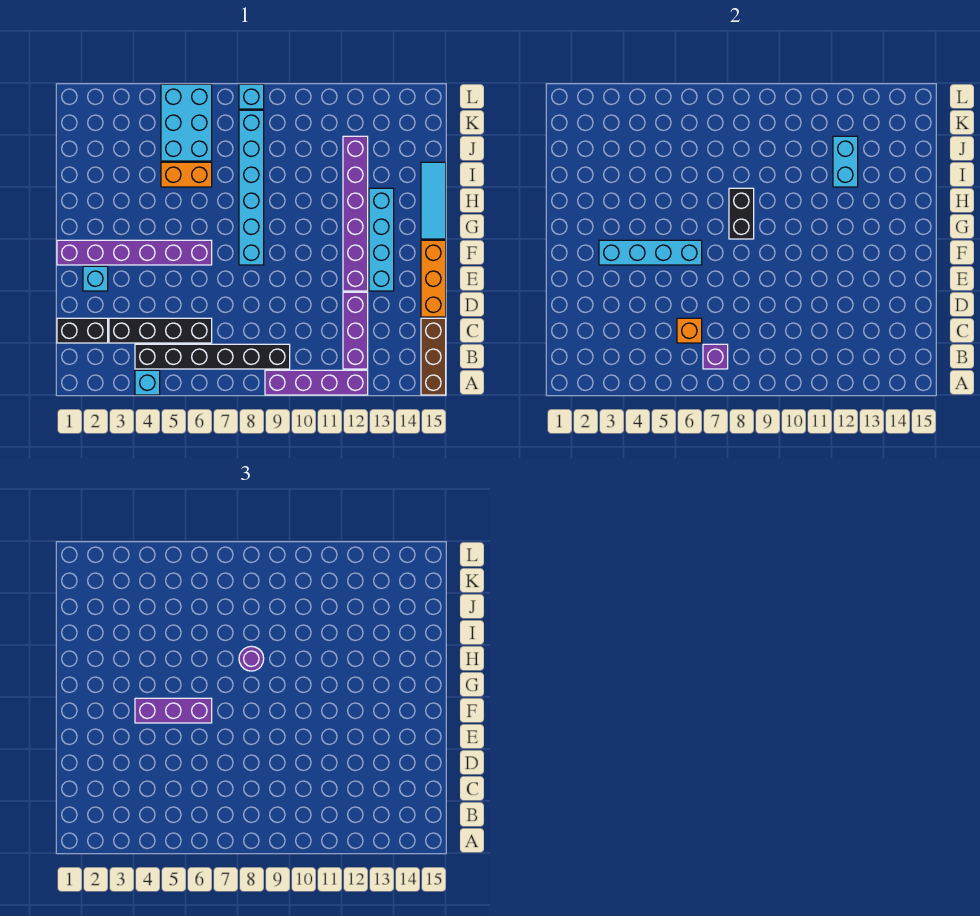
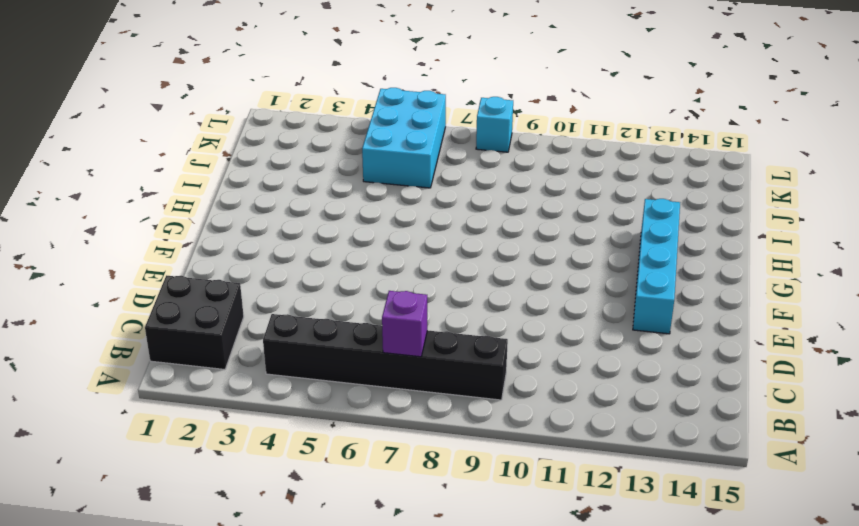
black brick B1:C2 level 1 -> black brick C1:C2 level 1
none -> cyan brick A4 level 1
none -> purple brick A9:A12 level 1
none -> brown brick A15:C15 level 1

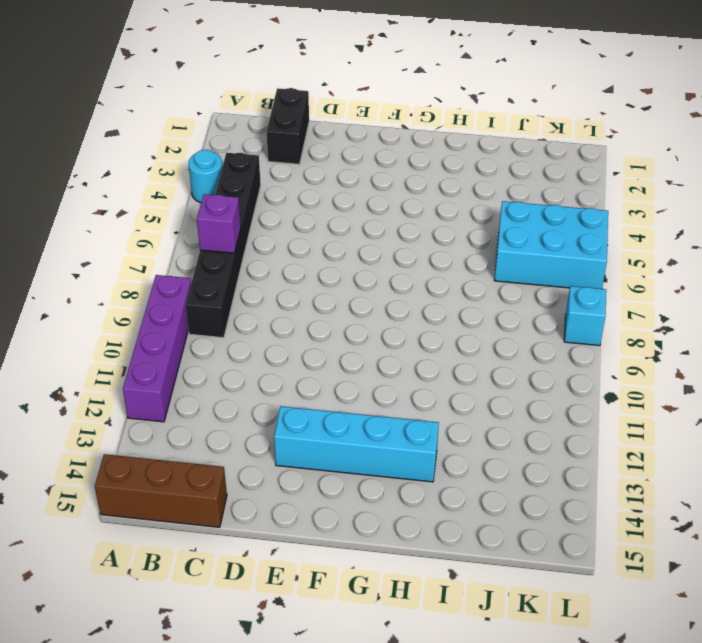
cyan round brick A4 level 1 -> cyan brick A4 level 1
none -> purple brick B12:D12 level 1
none -> black brick C3:C6 level 1
none -> orange brick D15:F15 level 1

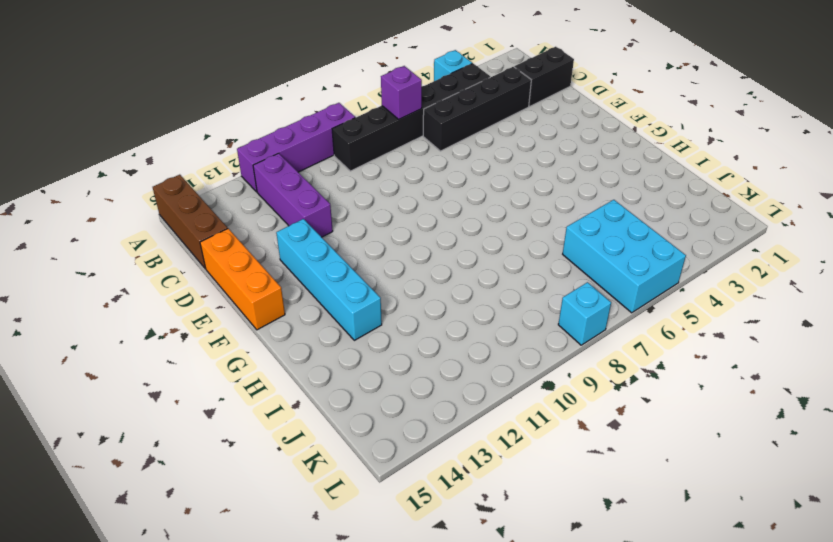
none -> cyan brick E2 level 1
none -> purple brick E12:J12 level 1
none -> purple brick F1:F6 level 1

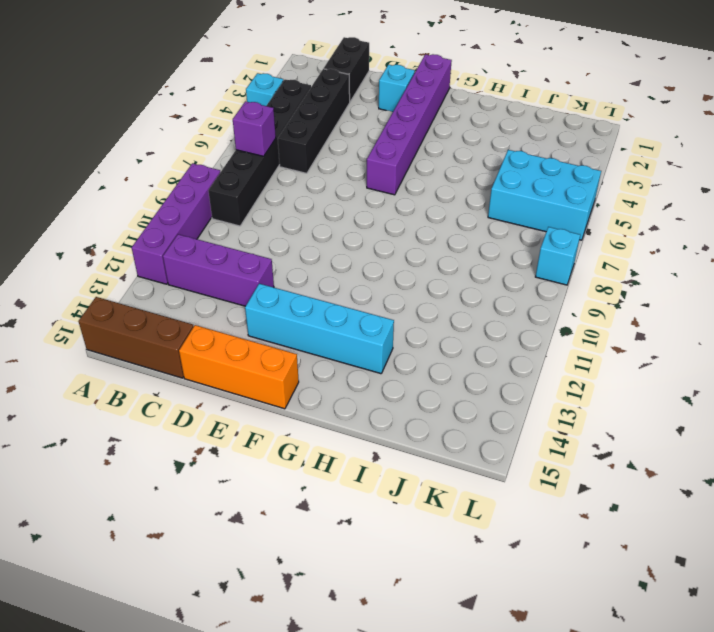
none -> purple brick E12:J12 level 1
none -> cyan brick F8:K8 level 1
none -> cyan tile G15:I15 level 1

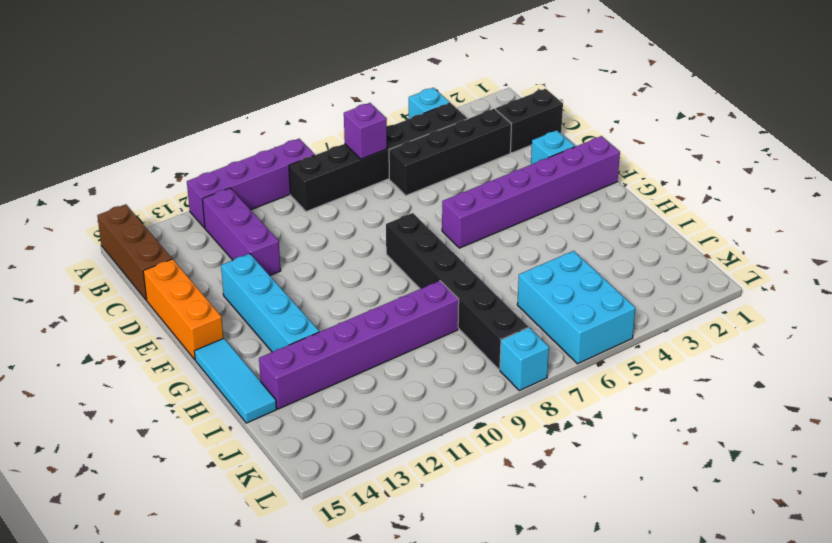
black brick F8:K8 level 1 -> cyan brick F8:K8 level 1
purple brick I9:I14 level 1 -> purple brick E12:J12 level 1
none -> orange brick I5:I6 level 1
none -> orange brick C6 level 2
none -> cyan brick F3:F6 level 2

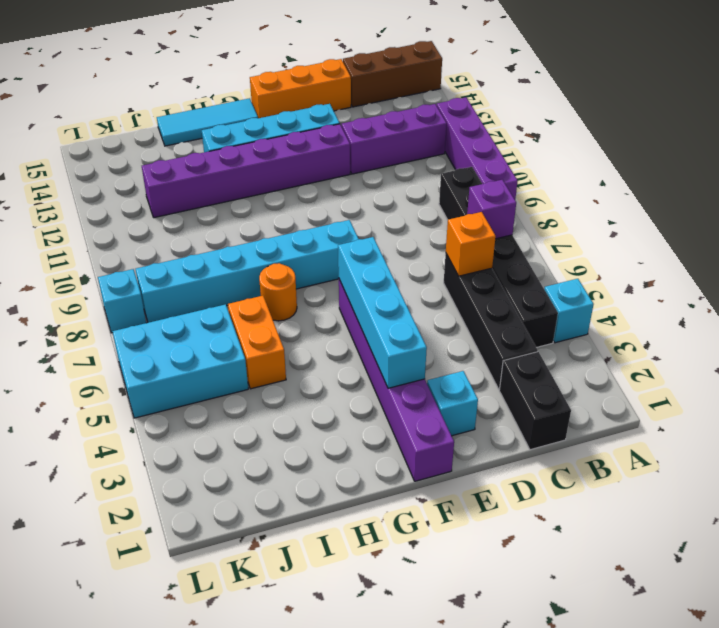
orange round brick H7 level 1 -> none
none -> black brick G8:H8 level 2
none -> cyan brick I12:J12 level 2
none -> purple brick F4:F6 level 3

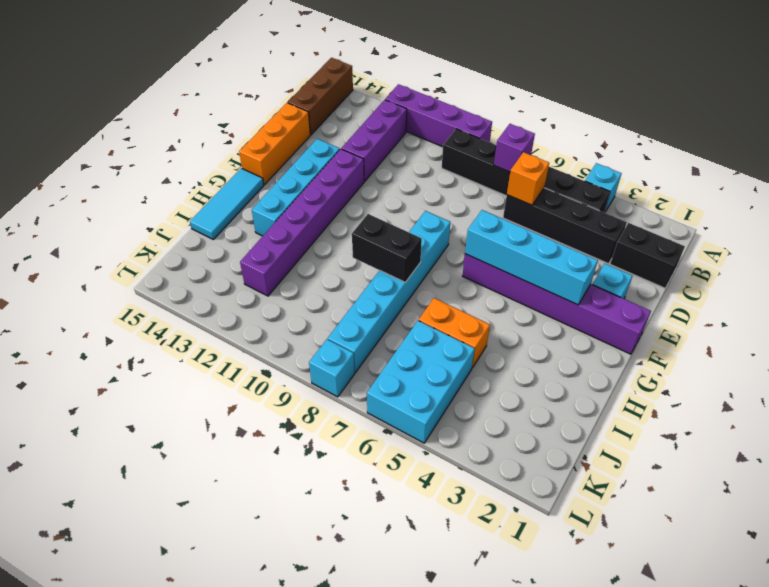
black brick H8:H9 level 2 -> black brick G8:H8 level 2
none -> cyan brick I12:J12 level 2
none -> purple brick F4:F6 level 3
none -> purple round brick H8 level 3

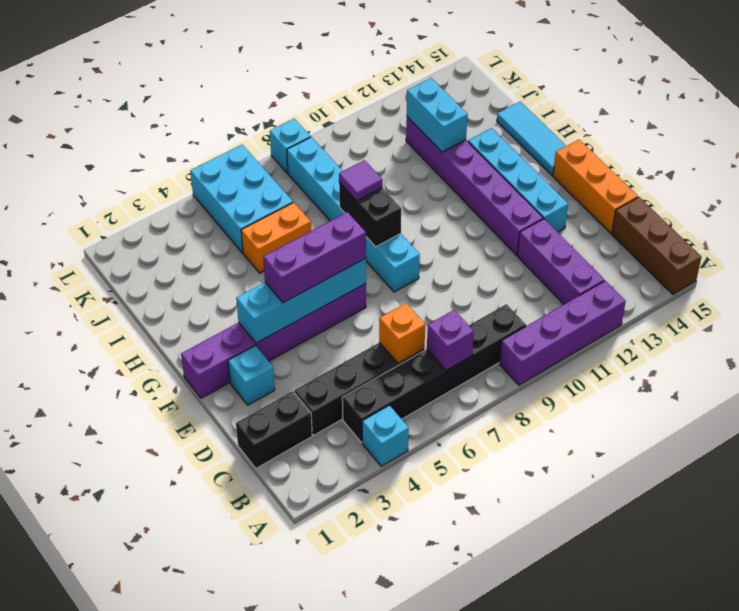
purple tile H8 level 3 -> purple round brick H8 level 3

